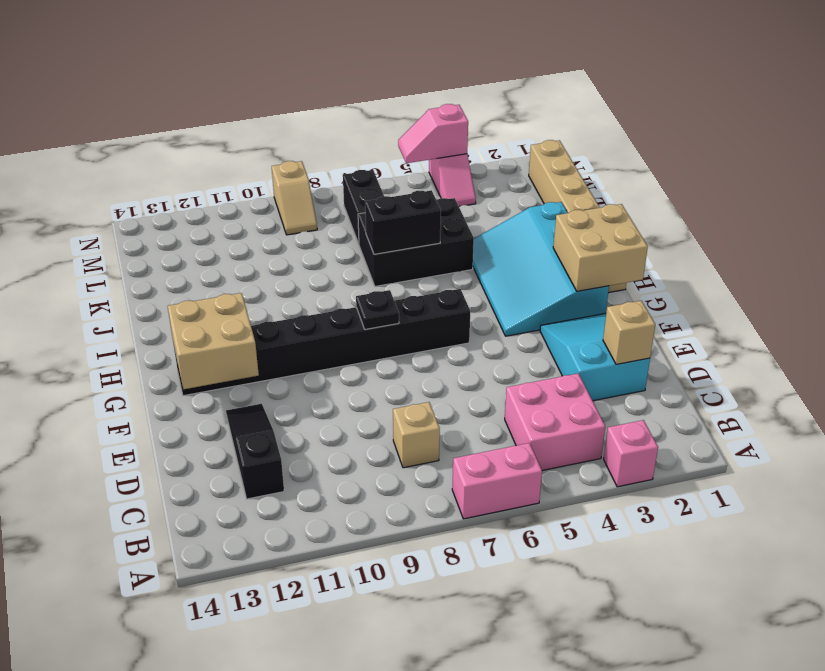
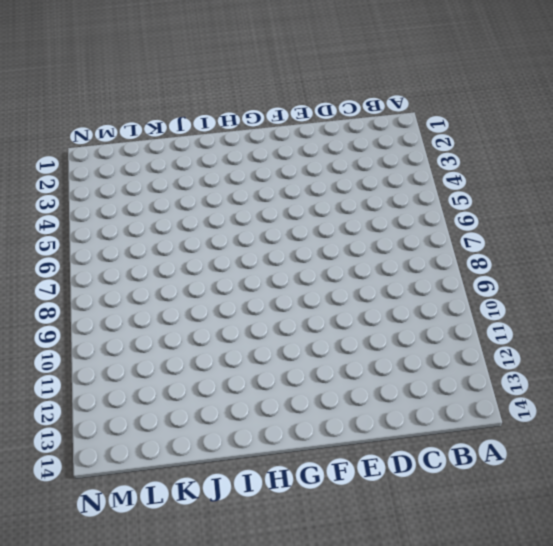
none -> pink brick A3 level 1
none -> pink brick A6:A7 level 1
none -> pink brick B4:C5 level 1

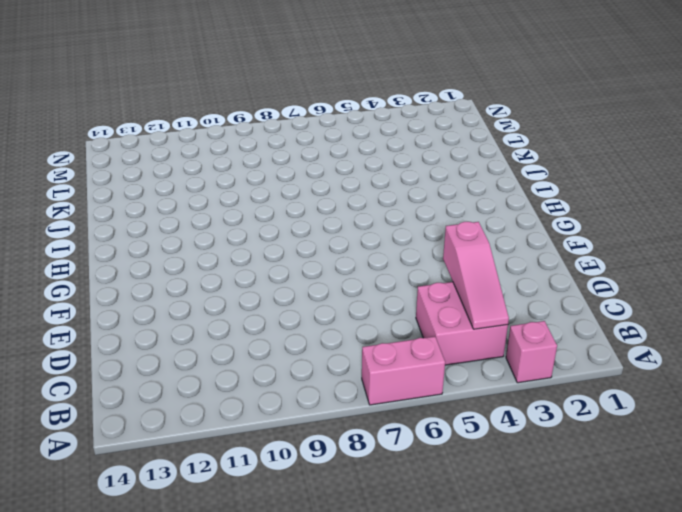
pink slope B4:D4 level 2 top D -> none
none -> tan brick C8 level 1
none -> black slope C12:E12 level 1 top C
none -> cyan slope D2:F3 level 1 top D

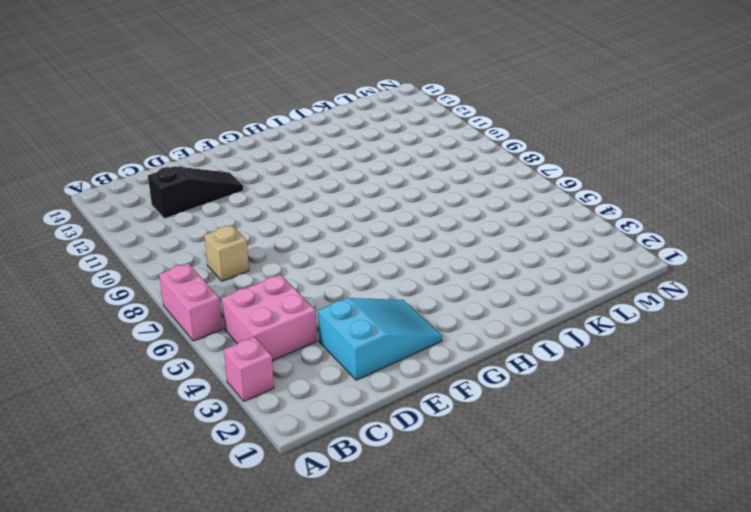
none -> cyan slope G2:J4 level 1 top 2
none -> black brick G6:G13 level 1
none -> tan brick H1:M1 level 1

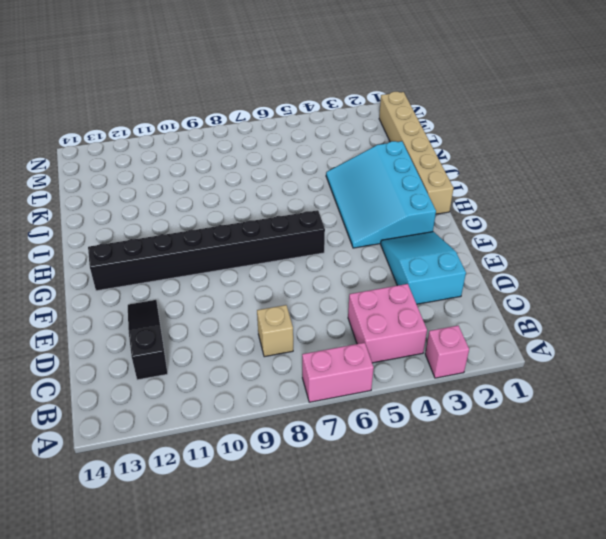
none -> black brick J5:K7 level 1
none -> black brick L7:M7 level 1
none -> pink slope M4:N4 level 1 top N

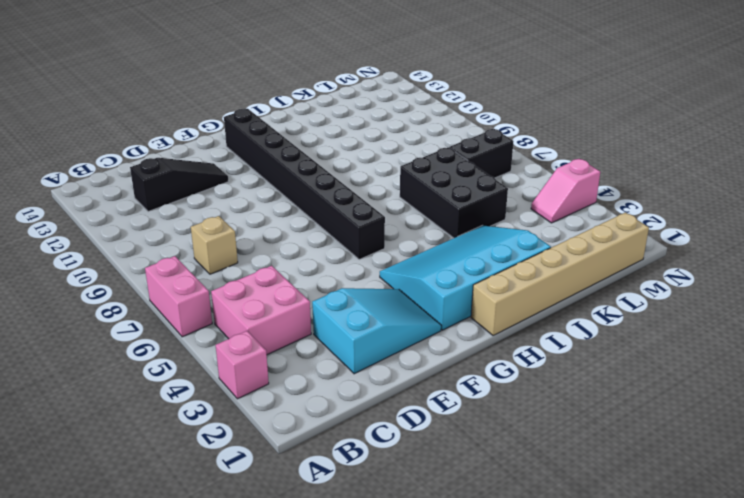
none -> tan slope M9:N9 level 1 top N
none -> tan brick D2 level 2
none -> tan brick F12:G13 level 2

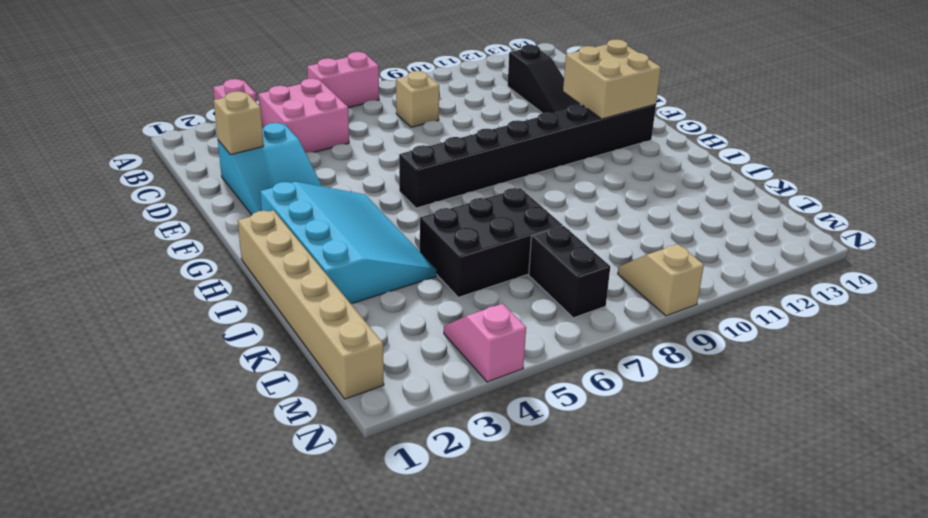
none -> tan brick G1:H2 level 2
none -> black plate G8 level 2
none -> black brick J6:J7 level 2

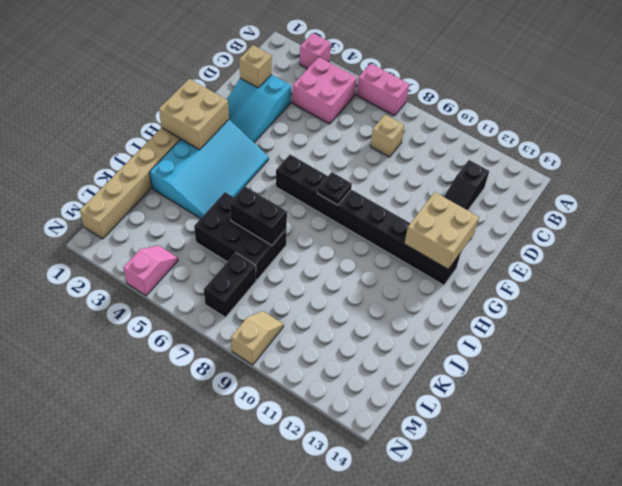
none -> pink slope N4:N5 level 2 top 4

